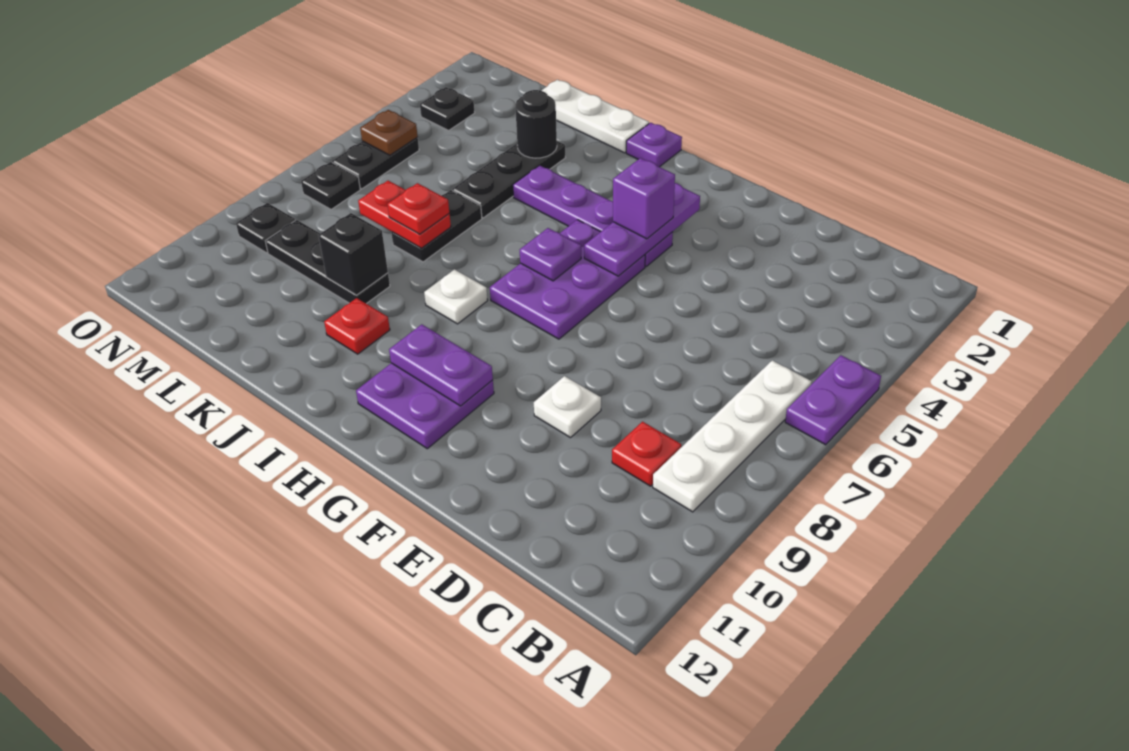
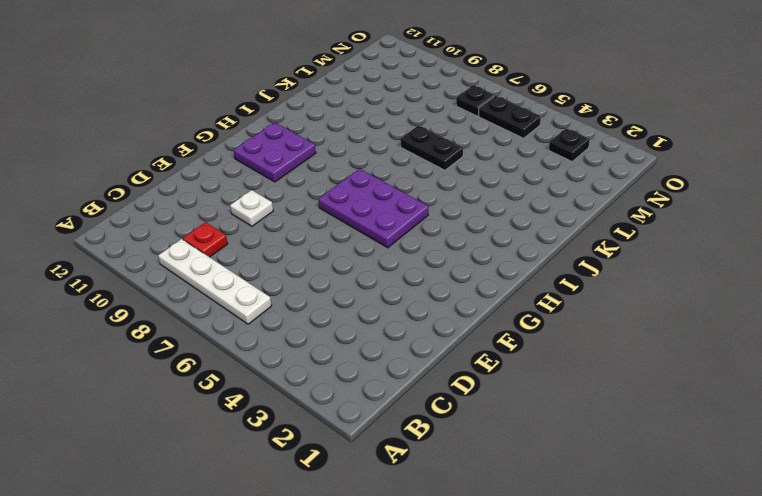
none -> purple plate A5:A6 level 1
none -> purple plate G4:J4 level 1
none -> purple plate I1 level 1

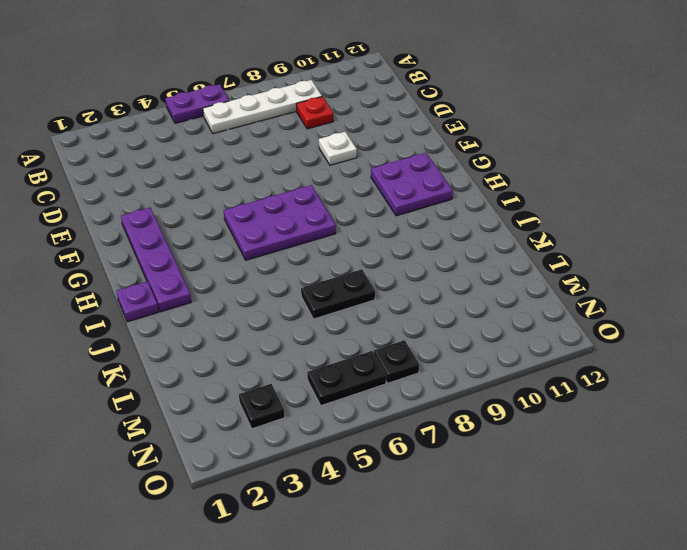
purple plate F2:I2 level 1 -> purple plate G4:J4 level 1
none -> white plate I8 level 1
none -> white plate J1:L1 level 1
none -> red plate J10 level 1

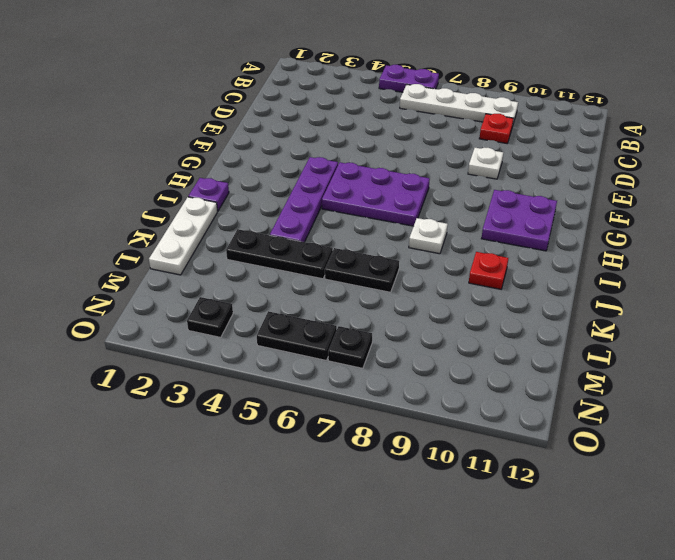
none -> black plate K9:M9 level 1
none -> black plate N9 level 1
none -> purple plate G3:G5 level 2

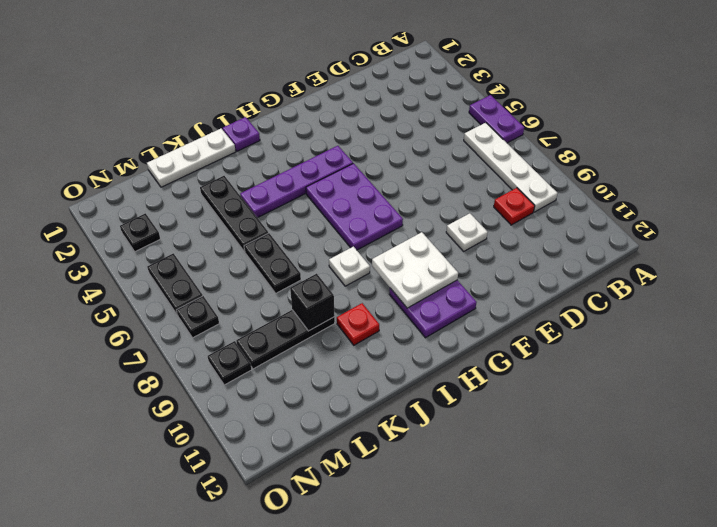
white plate G9:H10 level 2 -> purple plate G10:H10 level 2
none -> purple plate G3:G5 level 2
none -> purple plate H6 level 2
none -> black round brick K3 level 2

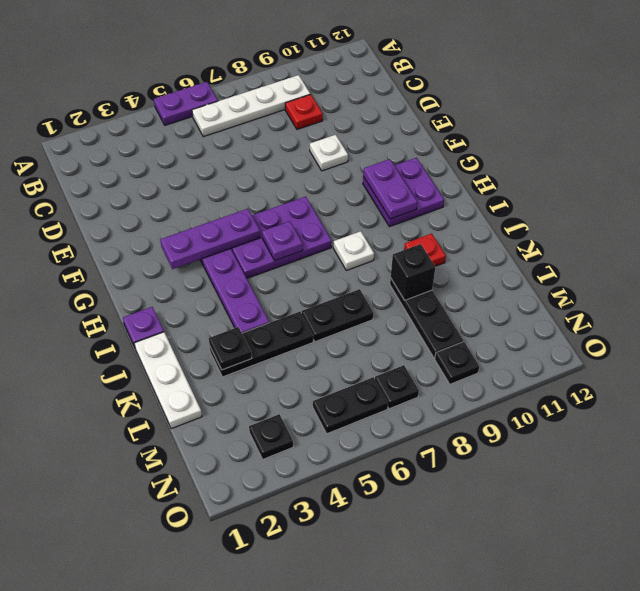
black plate K3 level 2 -> black round brick K3 level 2
none -> red plate K7:L7 level 2
none -> brown plate N5 level 2
none -> purple brick G4 level 3

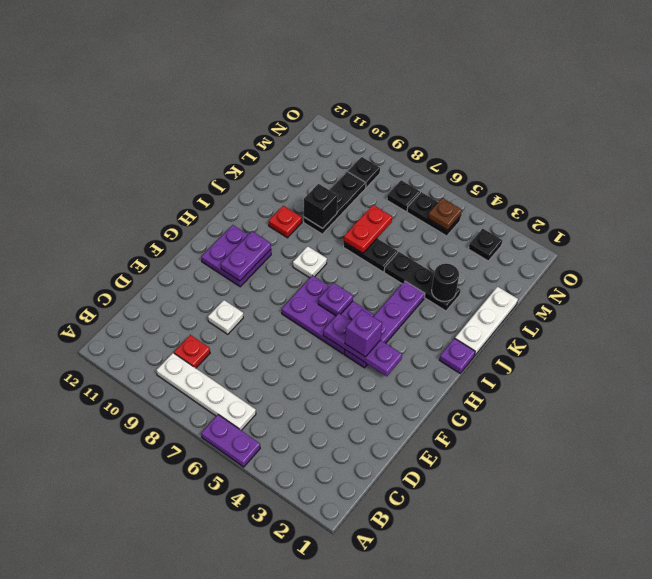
none -> red plate K7 level 3

